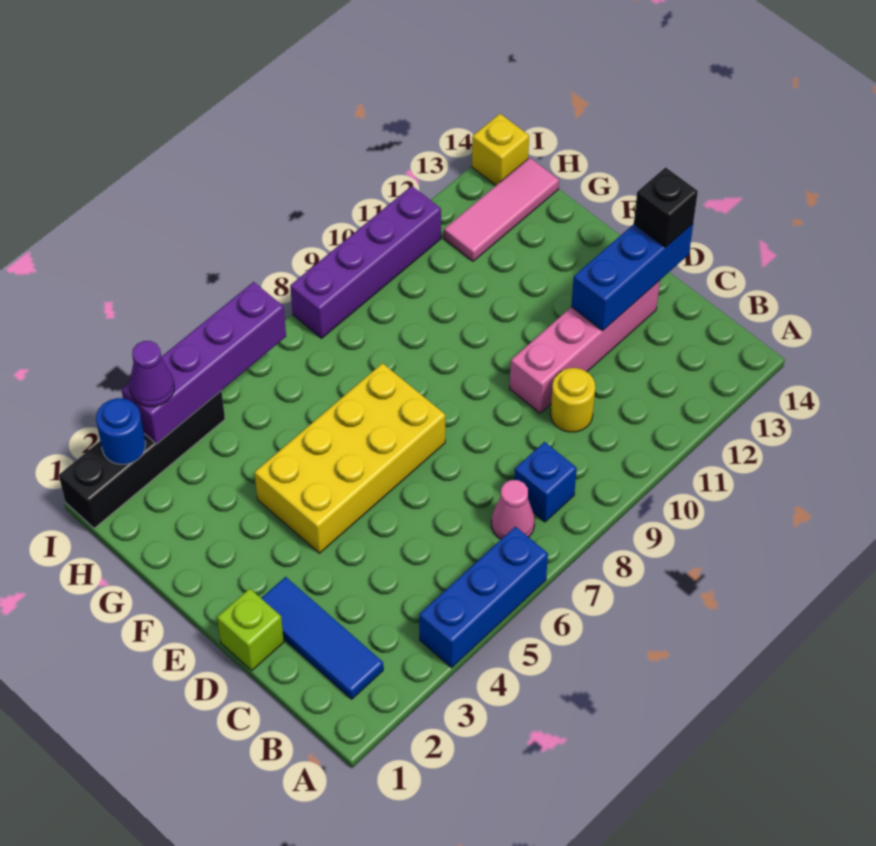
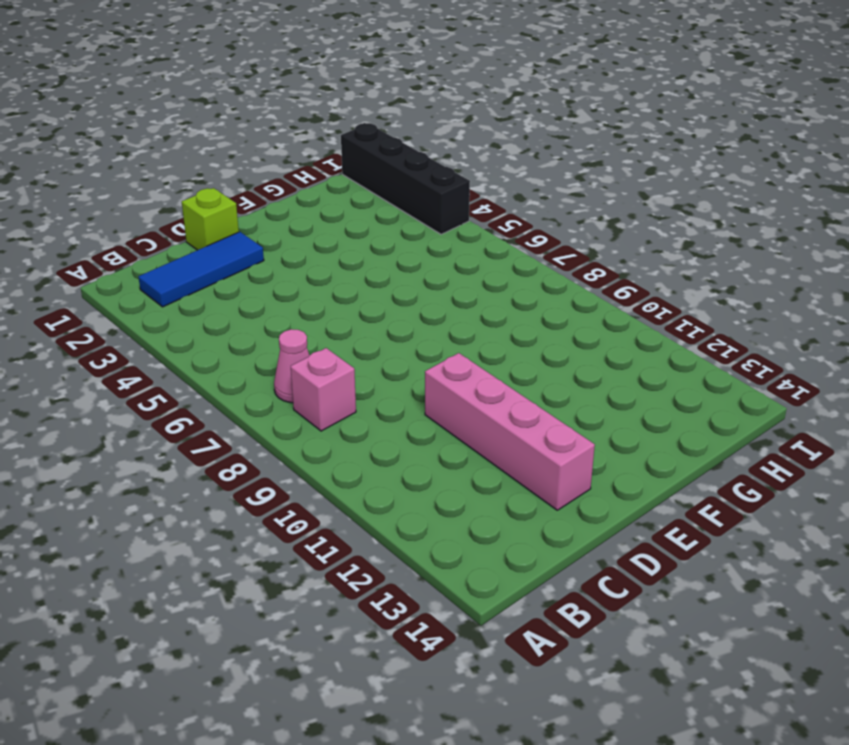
pink brick B8 level 1 -> blue brick B8 level 1
none -> blue brick A4:A6 level 1
none -> yellow round brick C10 level 1
none -> yellow brick E4:F7 level 1

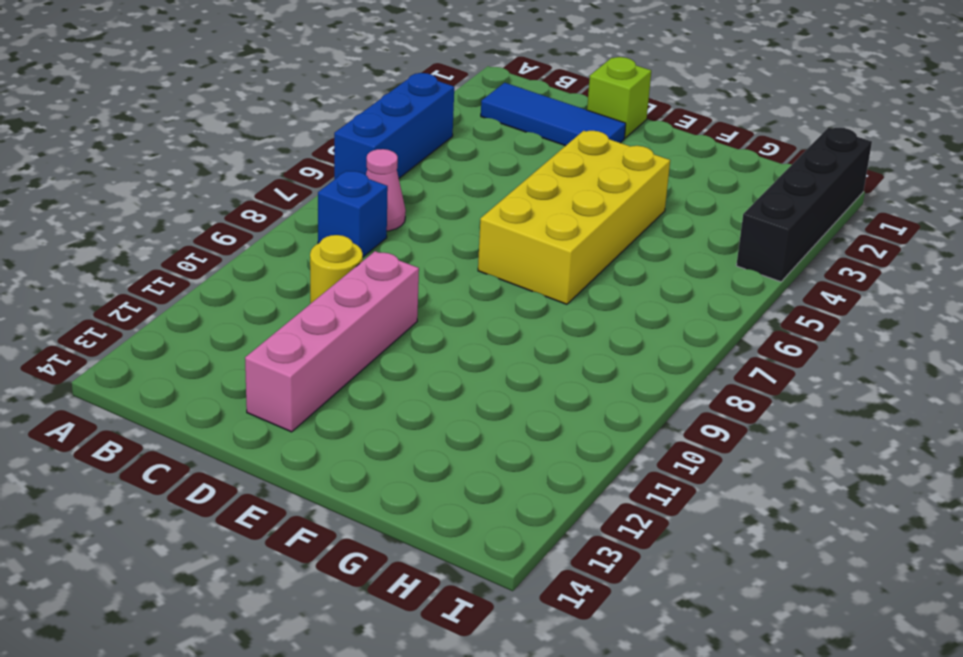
none -> pink tile H12:H14 level 1
none -> purple brick I8:I11 level 1
none -> yellow brick I14 level 1

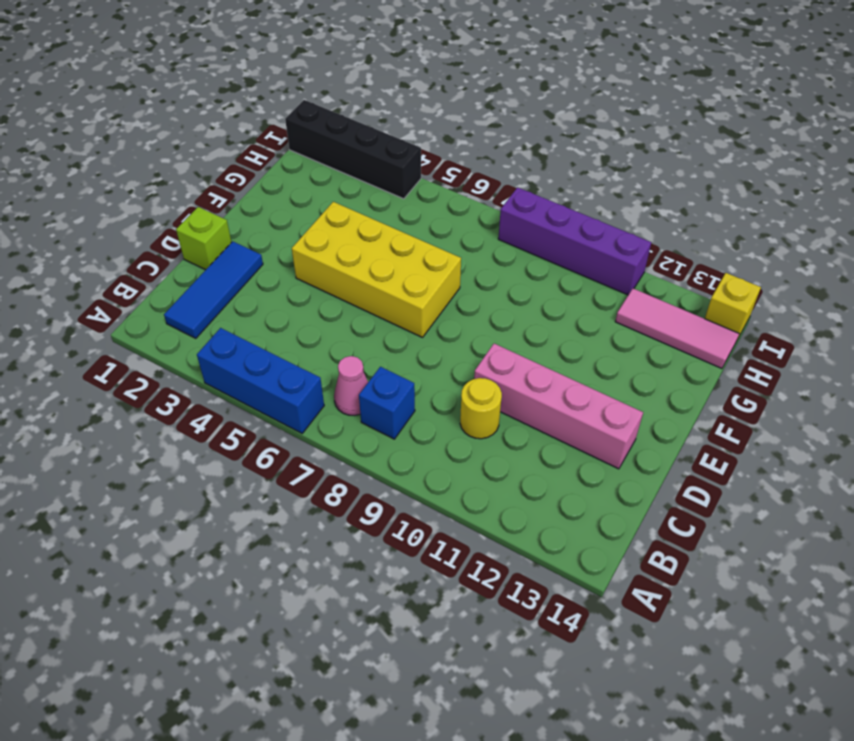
none -> blue brick D12:D14 level 2
none -> blue round brick I2 level 2
none -> purple brick I3:I6 level 2

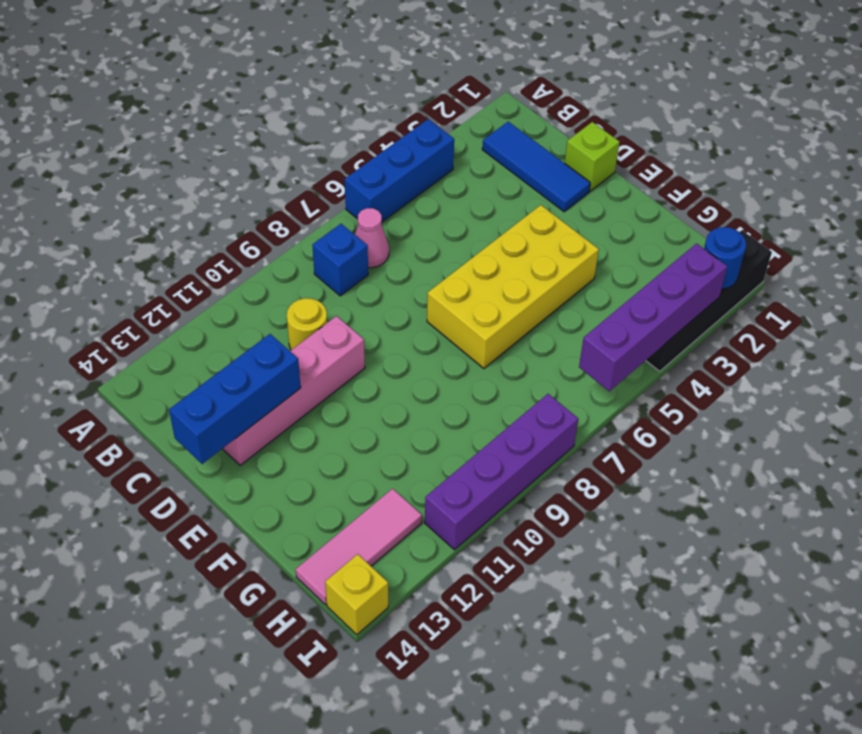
none -> black brick D14 level 3
none -> purple cone I3 level 3

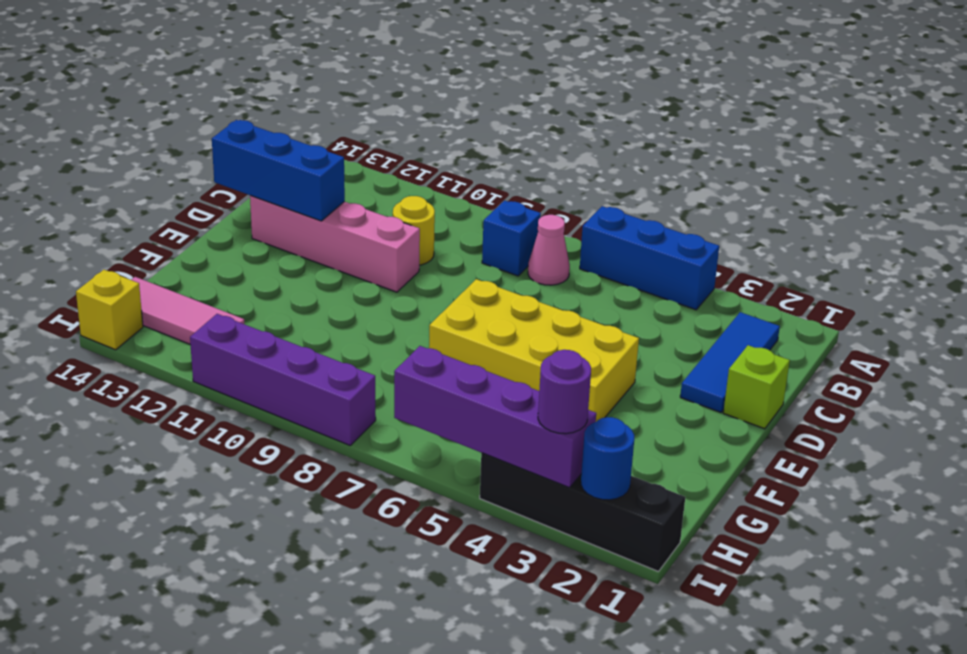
purple round brick I3 level 3 -> purple cone I3 level 3
none -> black brick D14 level 3

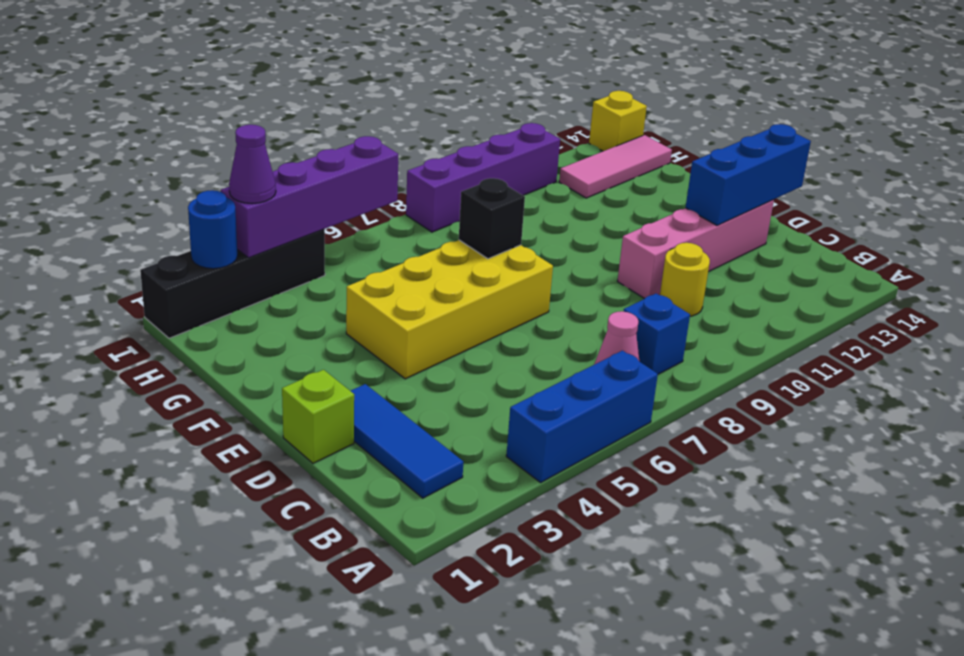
black brick F7 level 2 -> black brick D14 level 3

